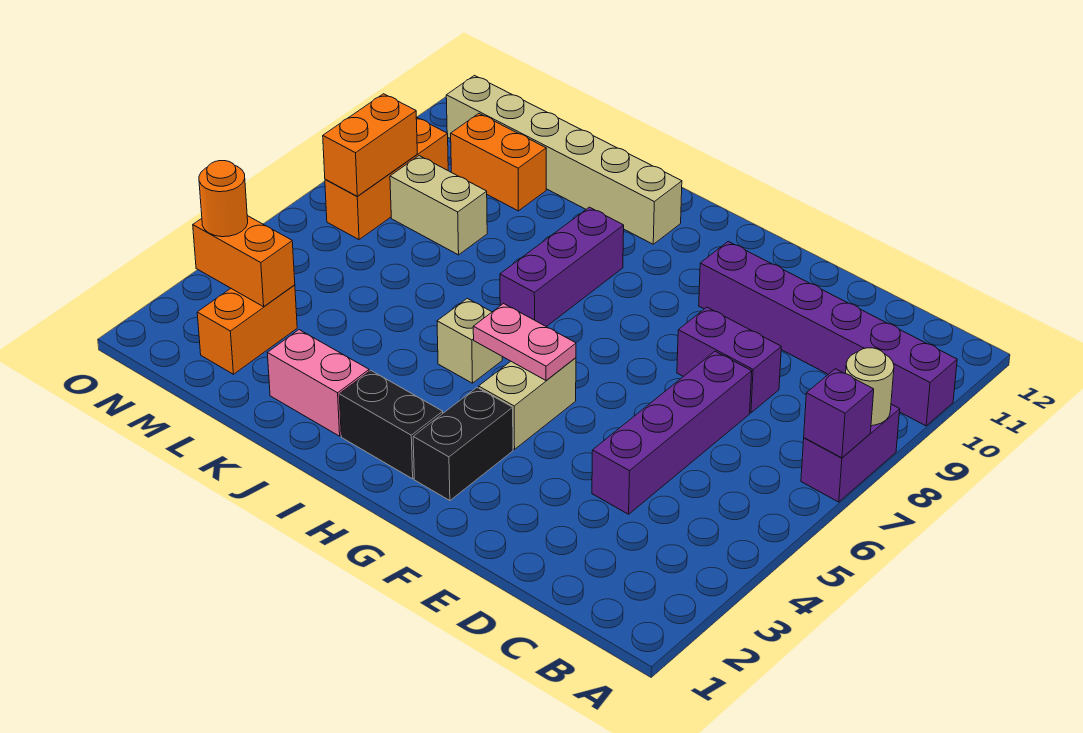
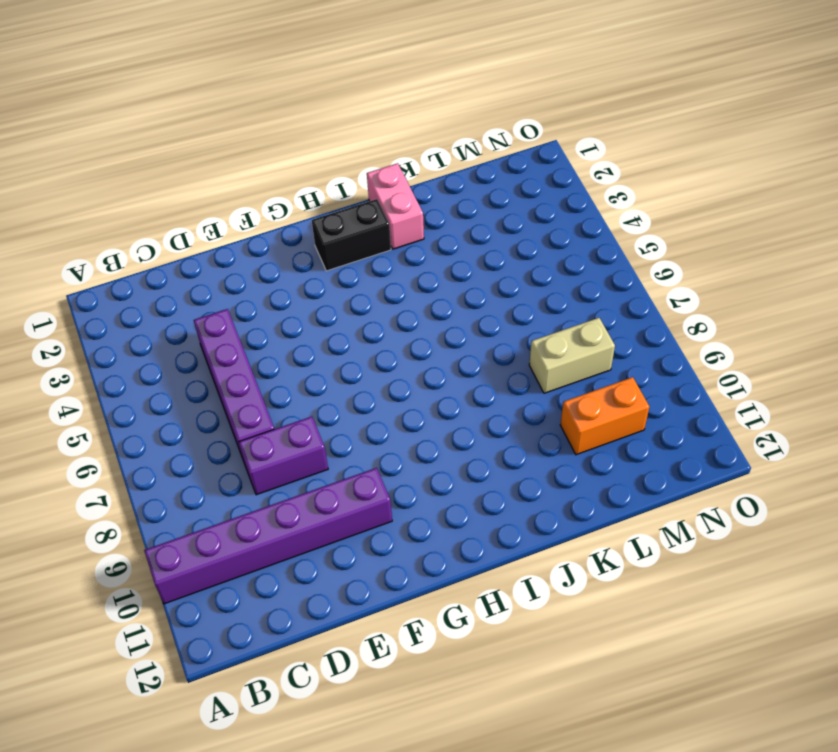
pink brick J1:J2 level 1 -> pink brick J2:K2 level 1
none -> purple brick A7:A8 level 1
none -> black brick G2:G3 level 1
none -> tan brick G4:G5 level 1

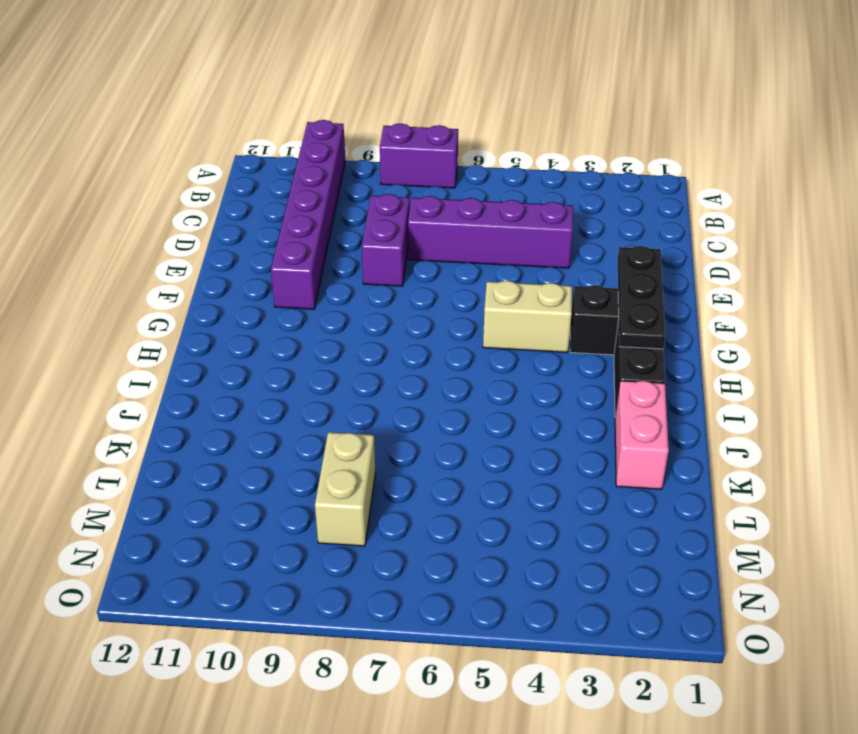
black plate F2:H2 level 2 -> none
none -> tan brick I5 level 1
none -> purple brick I7:I9 level 1
none -> tan brick I11:N11 level 1

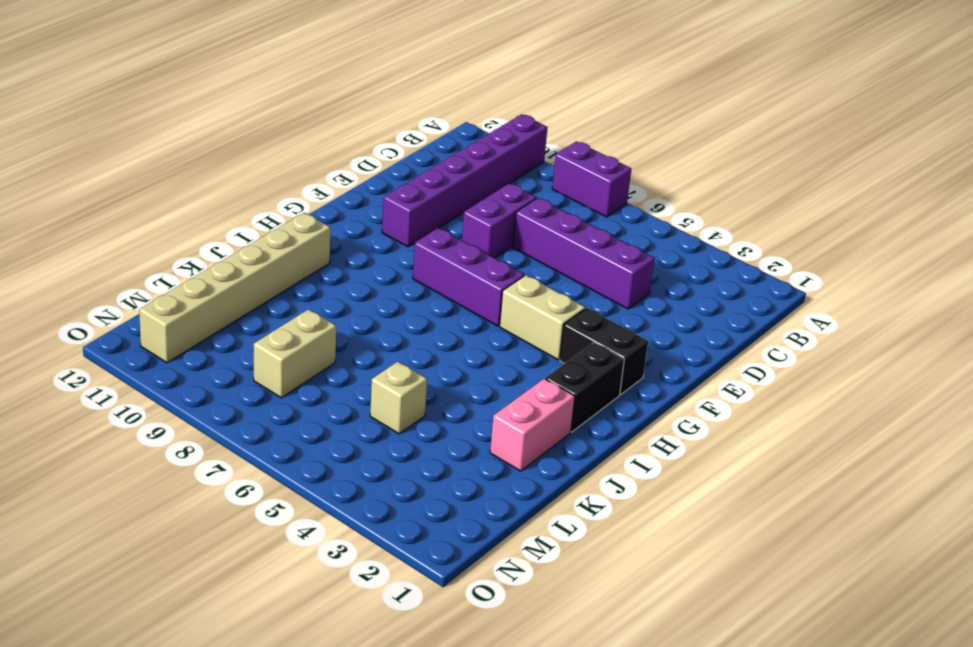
purple brick G6:G8 level 1 -> purple brick I7:I9 level 1
tan brick L5 level 1 -> tan brick I5 level 1
none -> orange brick L10:M10 level 1
none -> orange brick M2:M3 level 1
none -> orange brick N7:N9 level 1

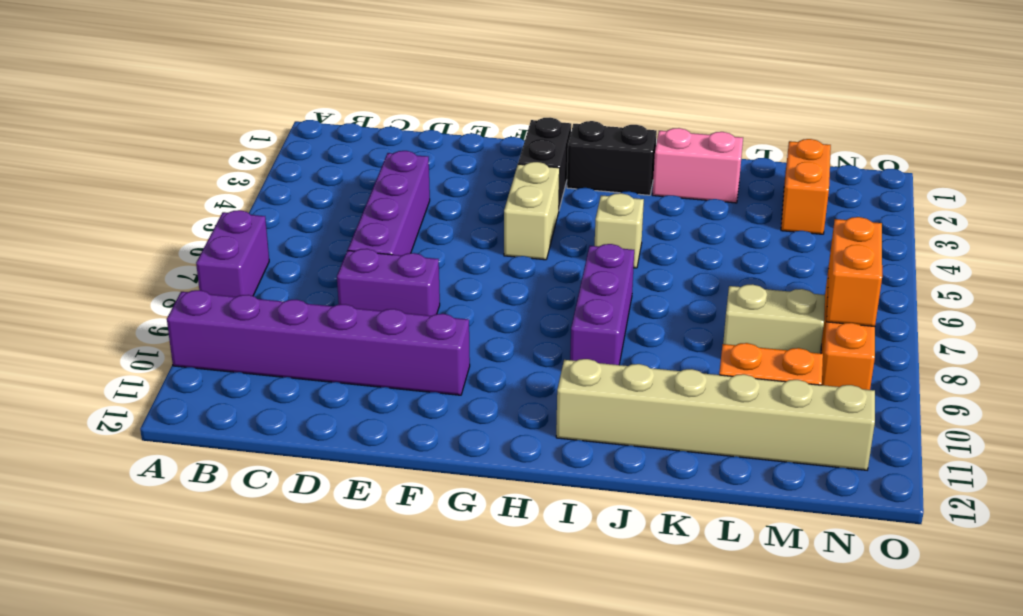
none -> purple brick A7 level 2
none -> tan round brick A8 level 2
none -> pink plate G5:H5 level 2

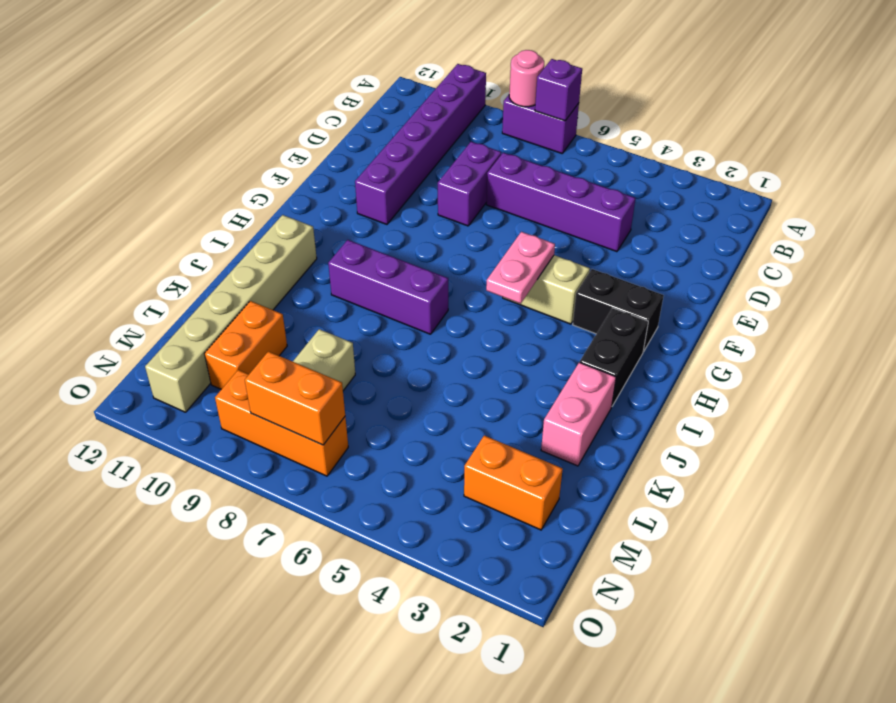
pink round brick A8 level 2 -> tan round brick A8 level 2
none -> tan brick I5 level 1
none -> orange brick M3:N3 level 2
none -> orange round brick N3 level 3

